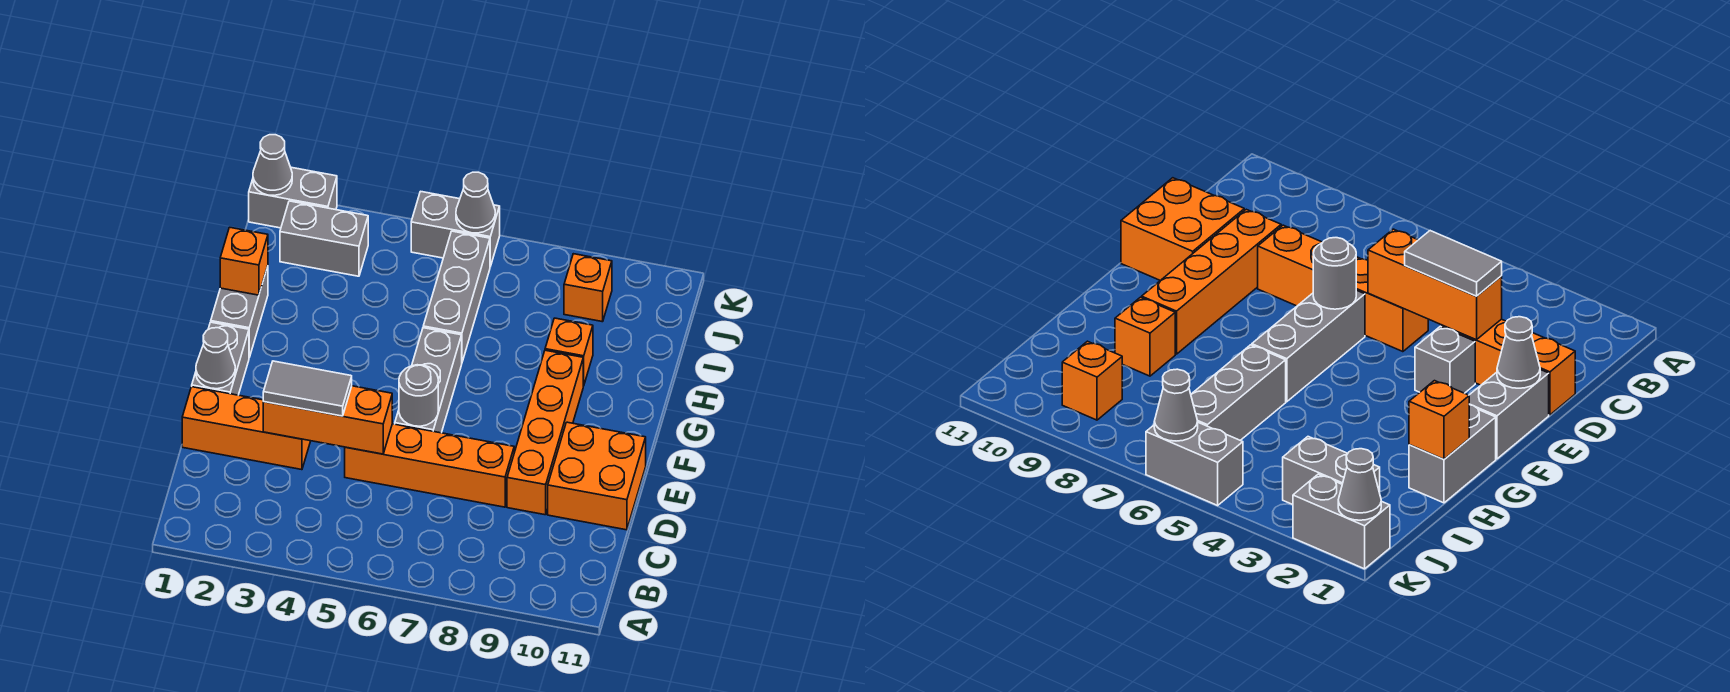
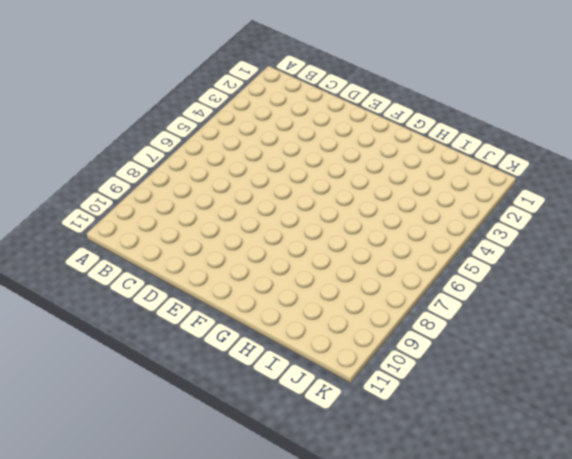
none -> orange brick D1:D3 level 1
none -> orange brick D5:D8 level 1
none -> orange brick D9:G9 level 1

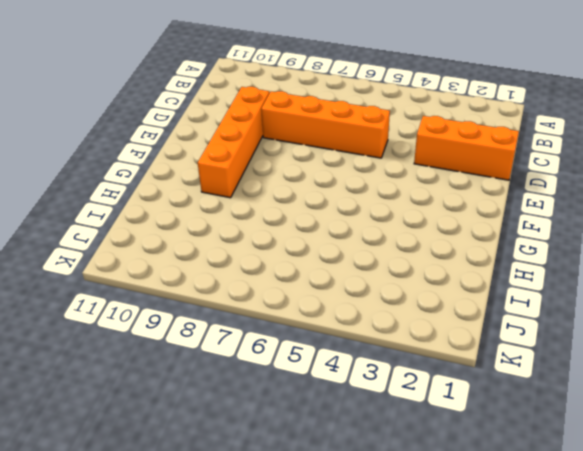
none -> orange brick D10:E11 level 1
none -> grey brick E1:F1 level 1
none -> grey brick E3 level 1

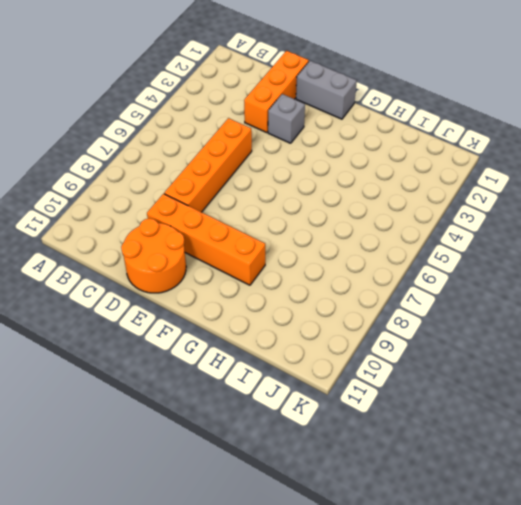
orange round brick D10:E11 level 1 -> orange brick D10:E11 level 1
none -> grey brick E6:G6 level 1
none -> grey brick G1:H1 level 1
none -> grey brick H6:J6 level 1

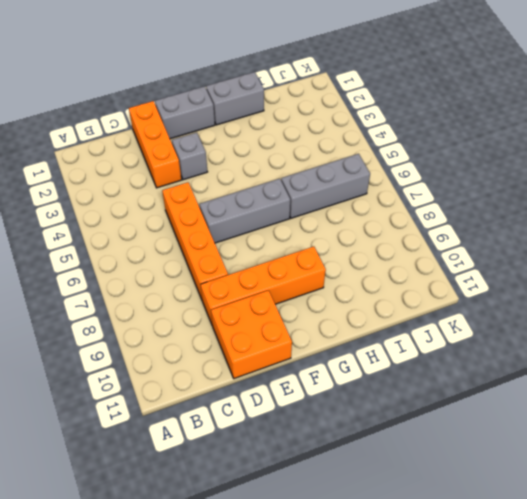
none -> orange brick H9 level 1
none -> grey brick J2:J3 level 1
none -> orange brick J9 level 1

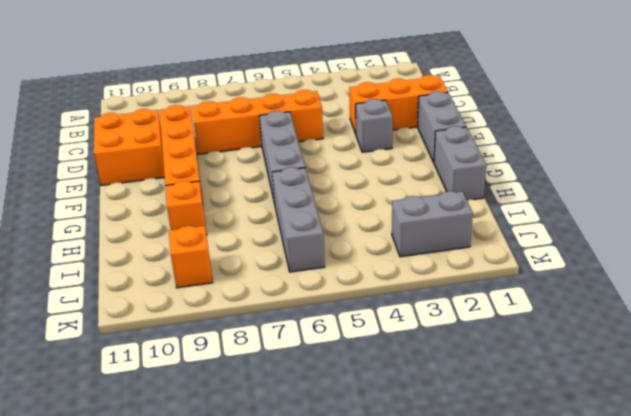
none -> grey brick K1:K2 level 1
none -> grey brick K5:K6 level 1
none -> orange brick D3:D5 level 2

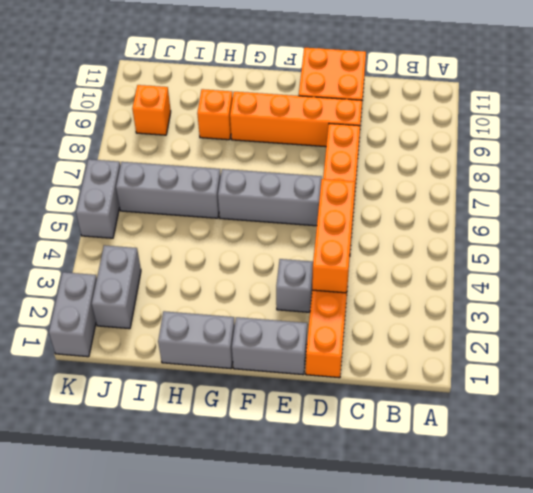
none -> grey cone E1 level 2
none -> grey round brick E6 level 2
none -> orange brick H1 level 2

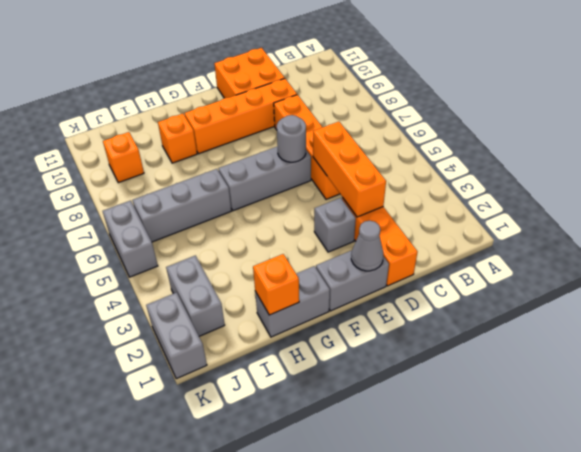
none -> grey cone K1 level 2
none -> grey cone K6 level 2
none -> grey tile D3:D4 level 3

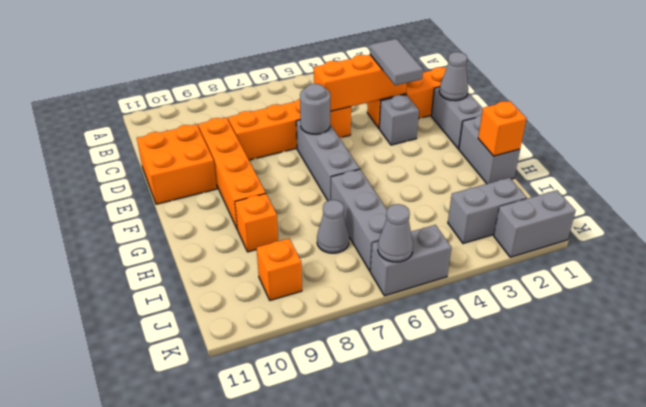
grey tile D3:E3 level 3 -> grey tile D3:D4 level 3
grey cone I7 level 1 -> grey cone K1 level 2

